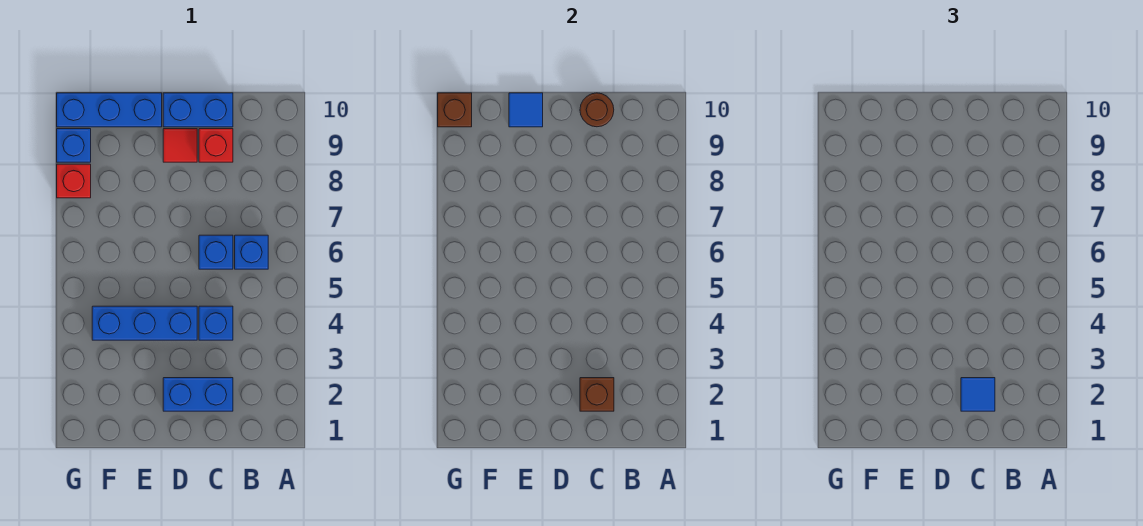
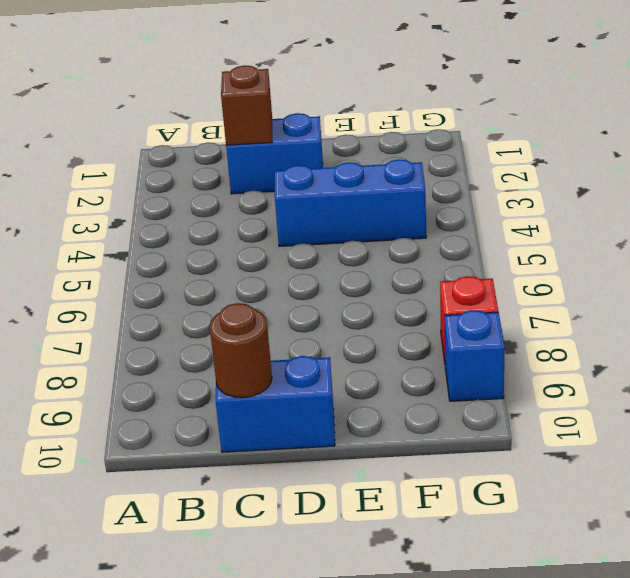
none -> blue brick B6 level 1
none -> blue brick C4 level 1
none -> blue brick C6 level 1

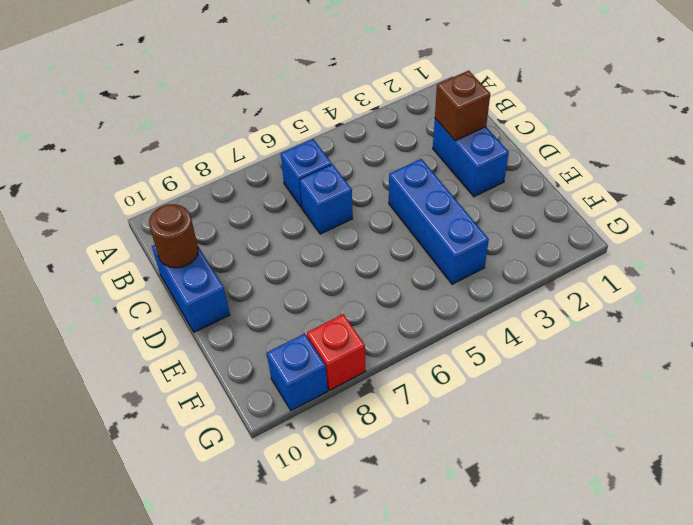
none -> blue brick C4 level 1
none -> red brick C9 level 1
none -> red tile D9 level 1

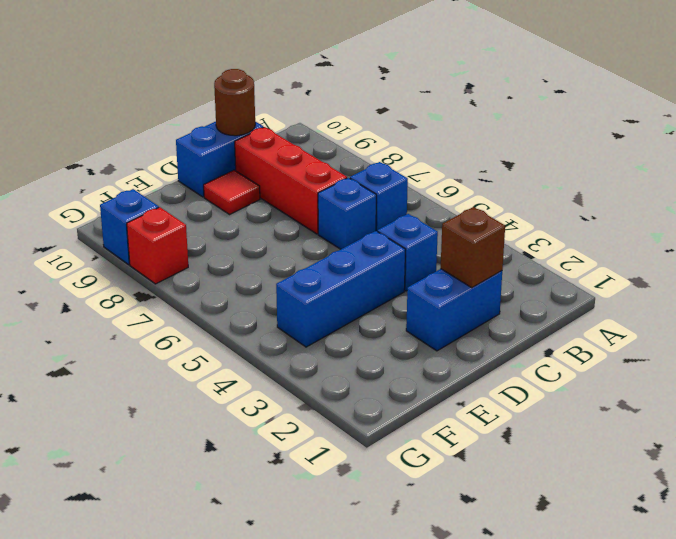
red brick C7:C9 level 1 -> red brick C9 level 1
none -> blue brick E10:G10 level 1
none -> blue tile E10 level 2
none -> brown brick G10 level 2

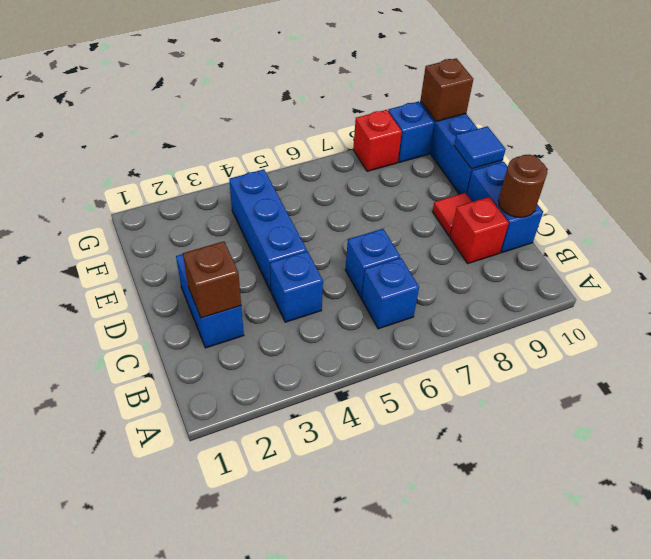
none -> blue tile C2 level 3

